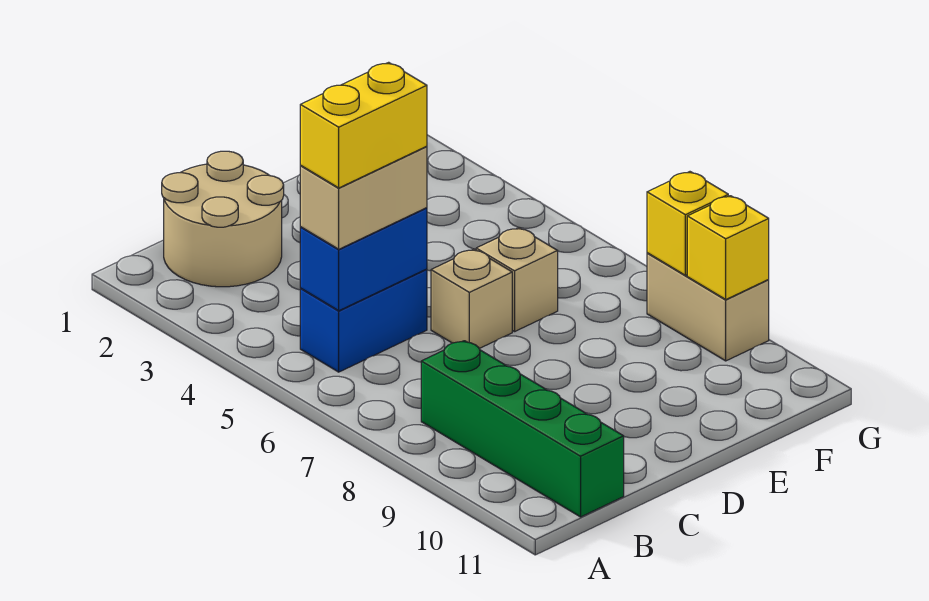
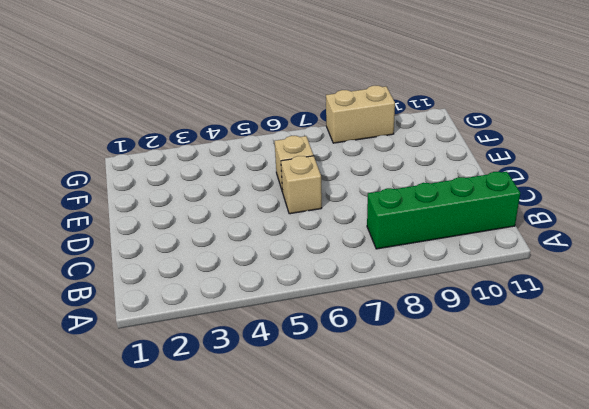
none -> tan round brick B1:C2 level 1
none -> blue brick B5:C5 level 1

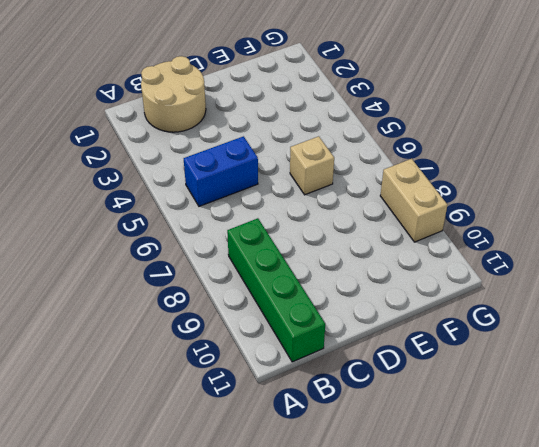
none -> tan brick D6 level 1
none -> blue brick B5:C5 level 2

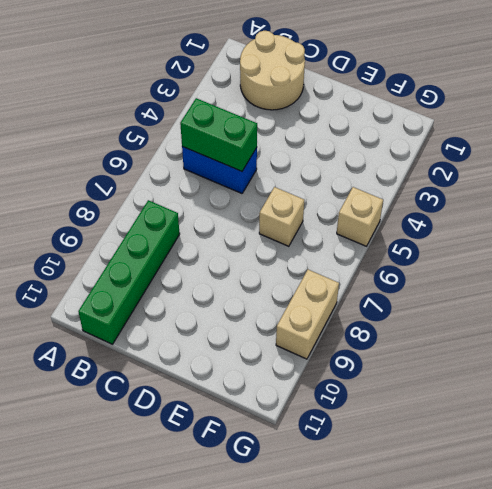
green brick B5:C5 level 2 -> blue brick B5:C5 level 2
tan brick G5 level 1 -> tan brick D6 level 1
none -> yellow brick G8 level 2
none -> yellow brick G9 level 2

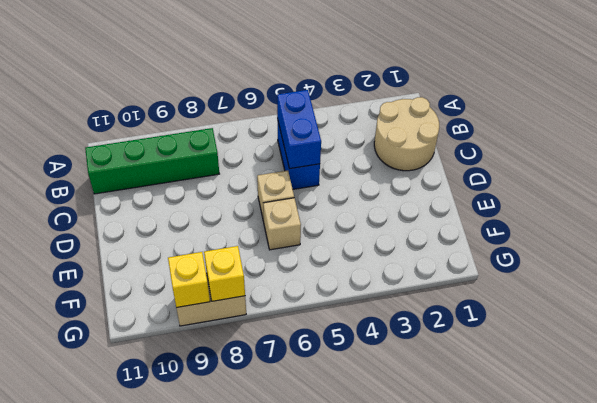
none -> tan brick B5:C5 level 3
none -> yellow brick B5:C5 level 4

